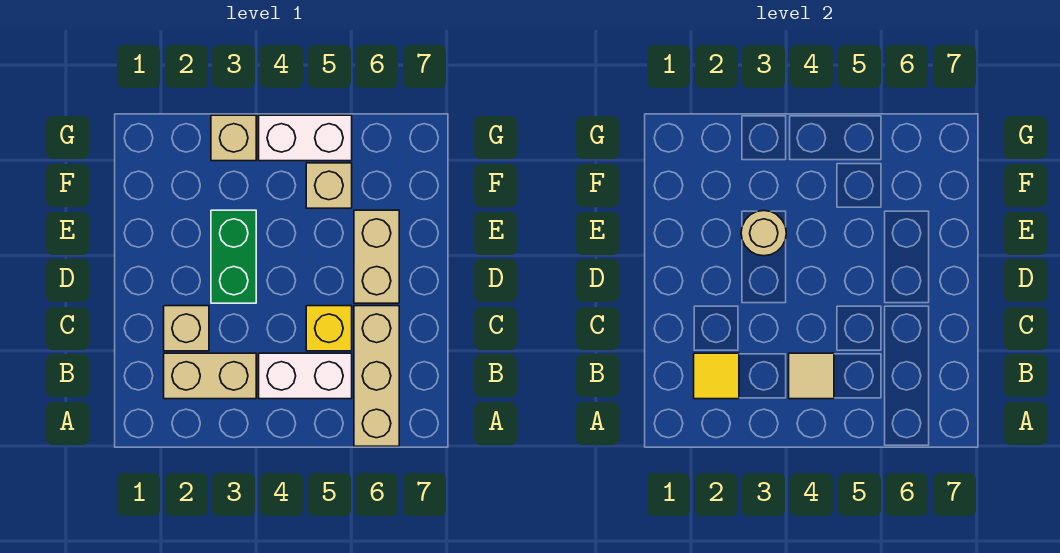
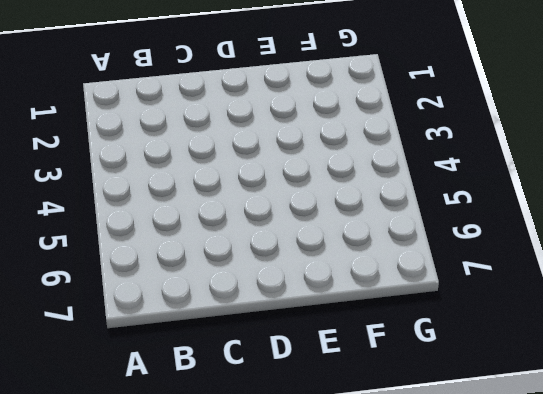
none -> tan brick A6:C6 level 1
none -> tan brick B2:B3 level 1
none -> white brick B4:B5 level 1

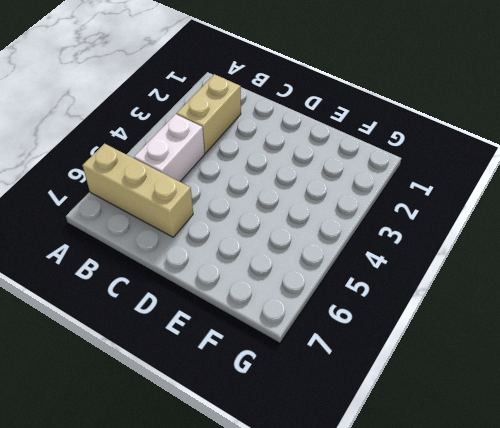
none -> tan brick C2 level 1
none -> yellow brick C5 level 1
none -> green brick D3:E3 level 1

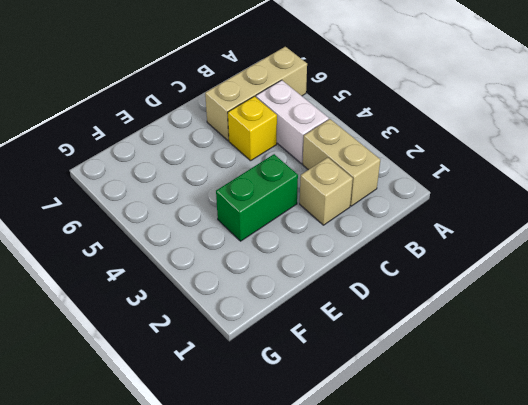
none -> tan brick D6:E6 level 1
none -> tan brick F5 level 1
none -> tan brick G3 level 1

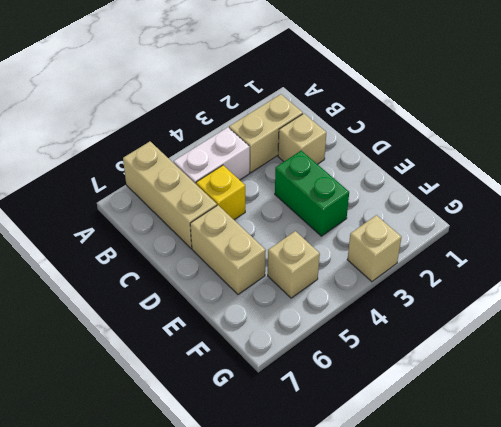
none -> white brick G4:G5 level 1
none -> yellow tile B2 level 2
none -> tan tile B4 level 2

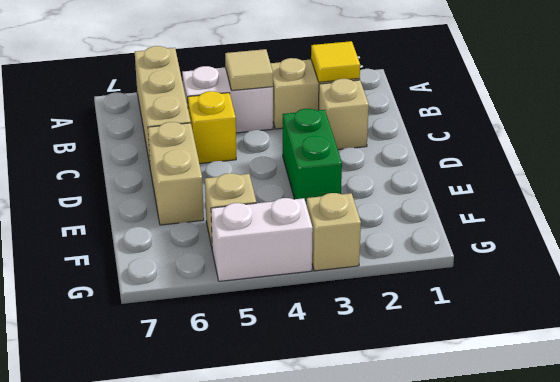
none -> tan round brick E3 level 2

